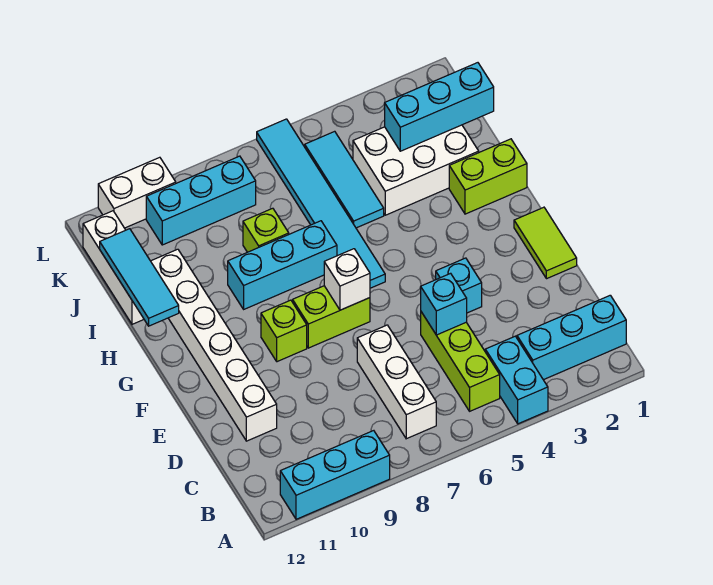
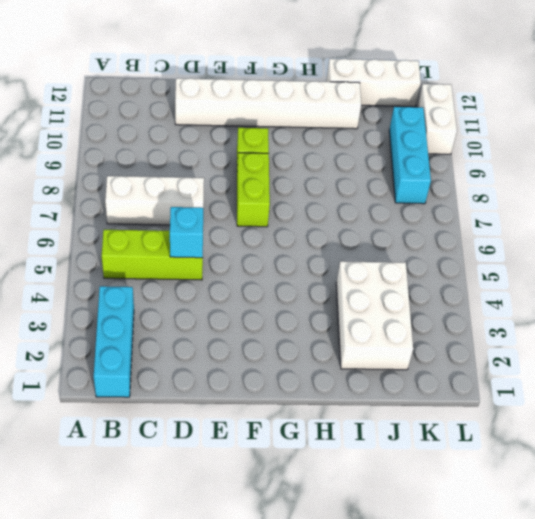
none -> cyan brick A4:B4 level 1
none -> cyan brick A9:A11 level 1
none -> lime tile E1:F1 level 1

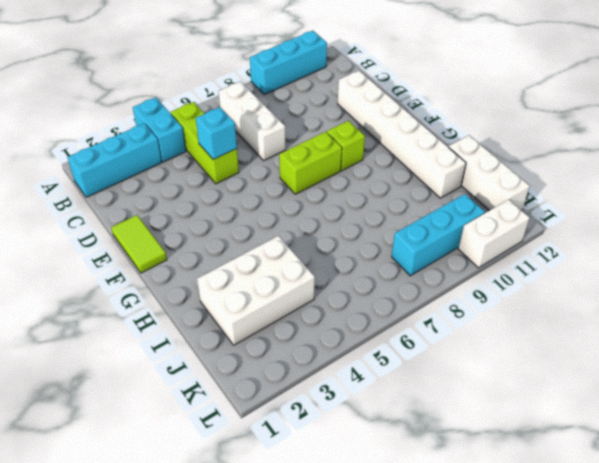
none -> cyan brick E4 level 1
none -> cyan tile G6:L6 level 1
none -> lime brick H1:H2 level 1

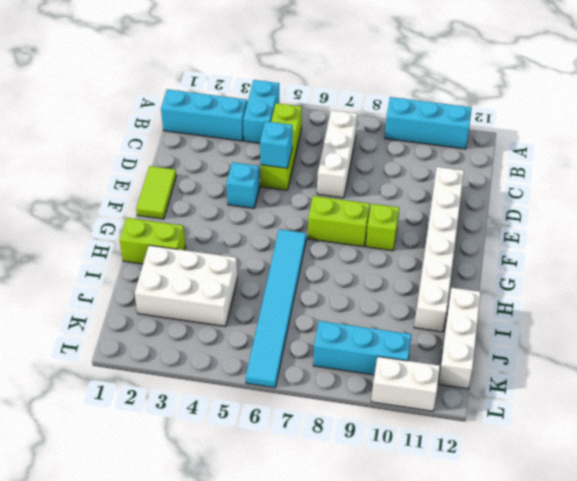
none -> cyan brick H7:H9 level 1
none -> cyan tile I5:K5 level 1
none -> lime brick I8 level 1

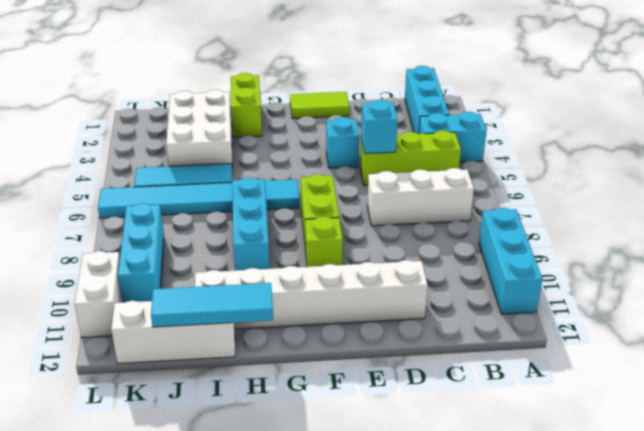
none -> lime brick I8 level 1
none -> white brick F7 level 2
none -> cyan brick J1:J3 level 2

